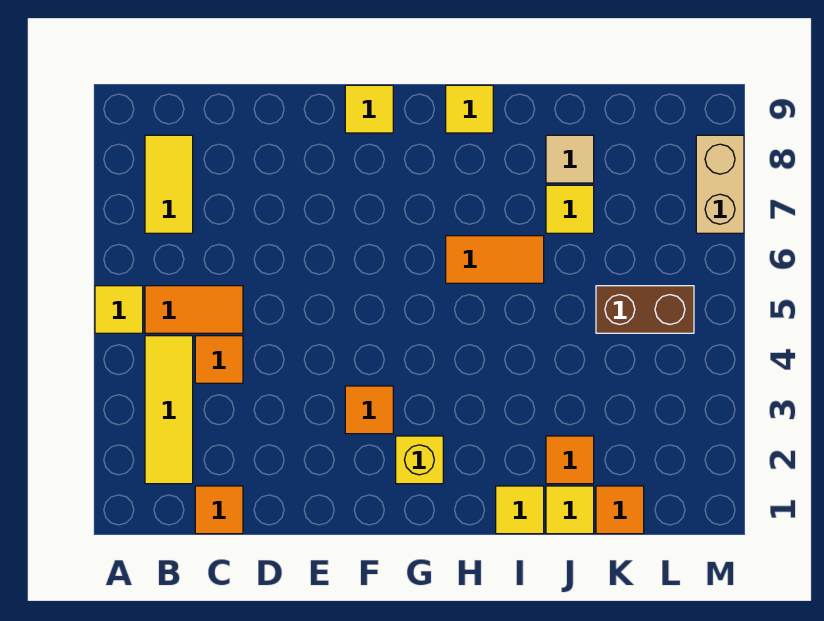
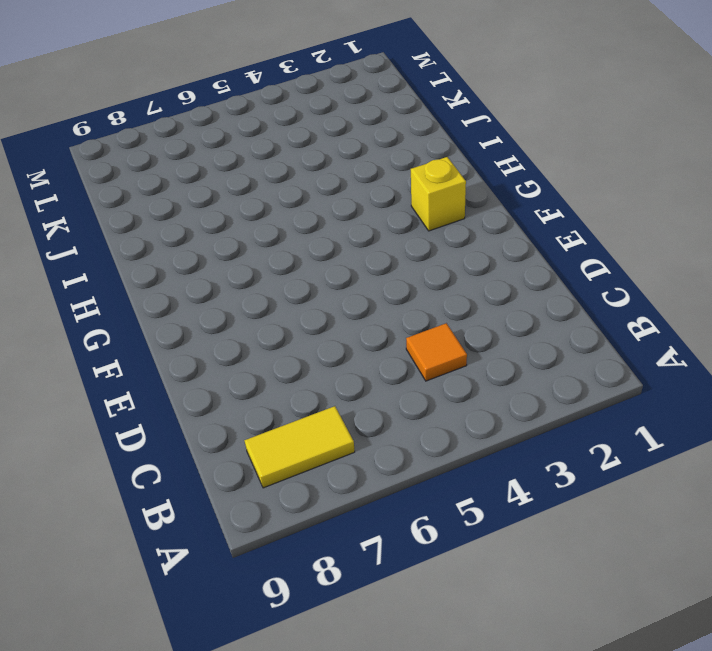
none -> yellow tile A5 level 1
none -> yellow tile B2:B4 level 1
none -> orange tile B5:C5 level 1

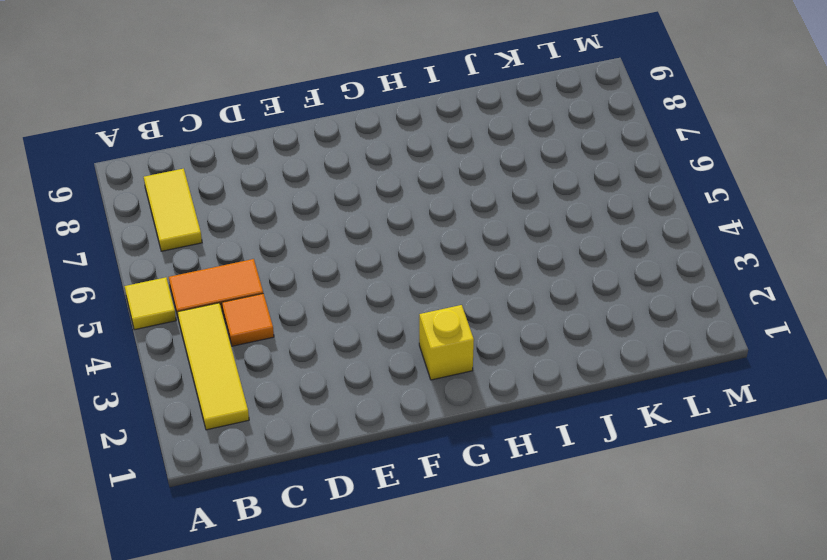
none -> orange tile C1 level 1
none -> orange tile F3 level 1
none -> yellow tile F9 level 1

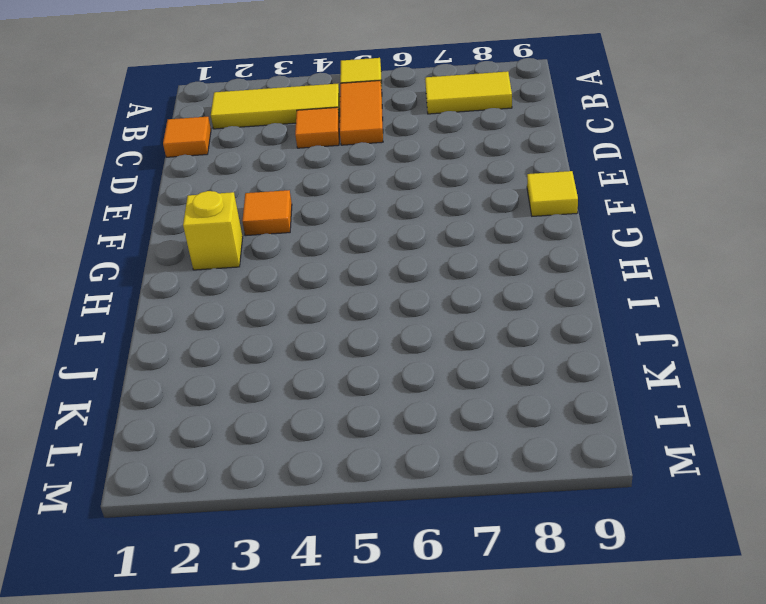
none -> orange tile H6:I6 level 1
none -> yellow tile H9 level 1
none -> yellow tile I1 level 1

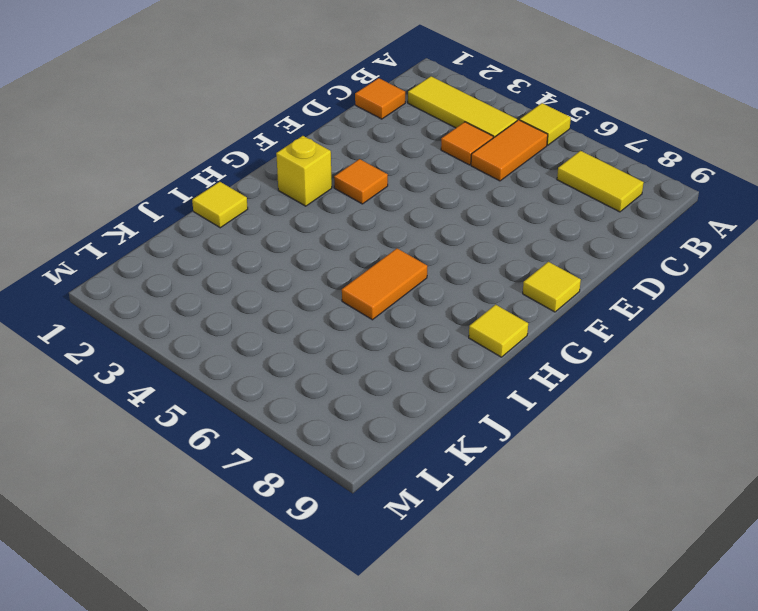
none -> yellow tile J1 level 1
none -> orange tile J2 level 1
none -> yellow tile J7 level 1

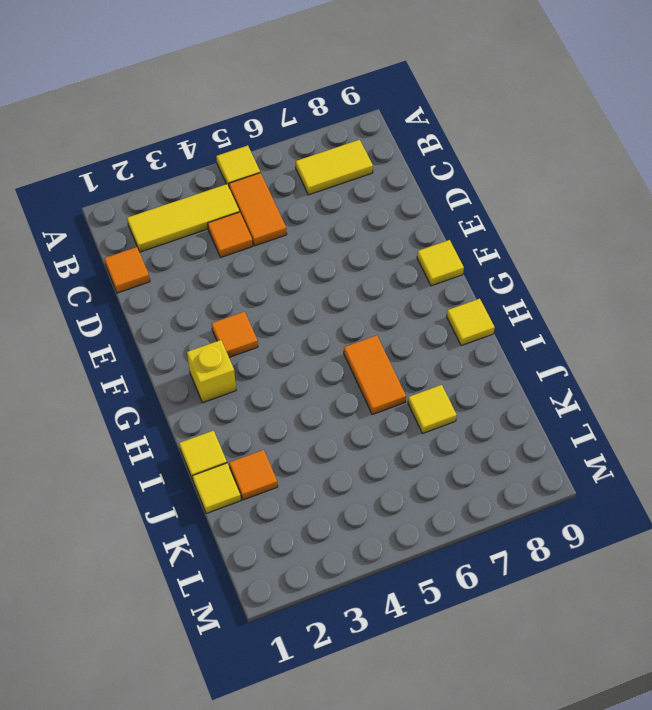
none -> tan tile J8 level 1
none -> orange tile K1 level 1
none -> brown brick K5:L5 level 1

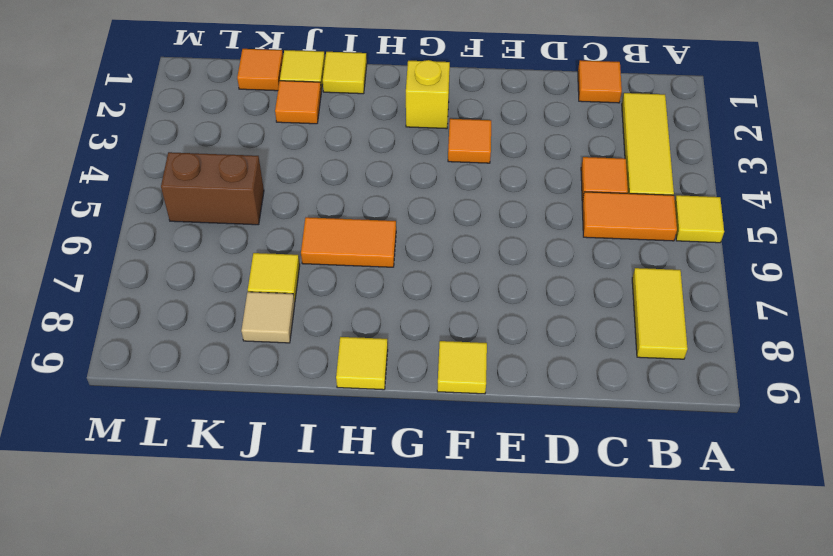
none -> tan brick M7:M8 level 1

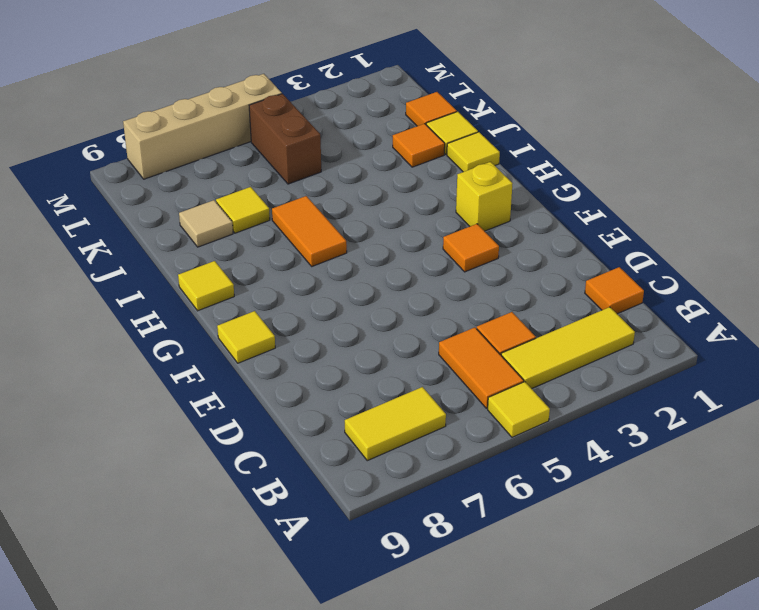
tan brick M5:M8 level 1 -> tan brick M7:M8 level 1

